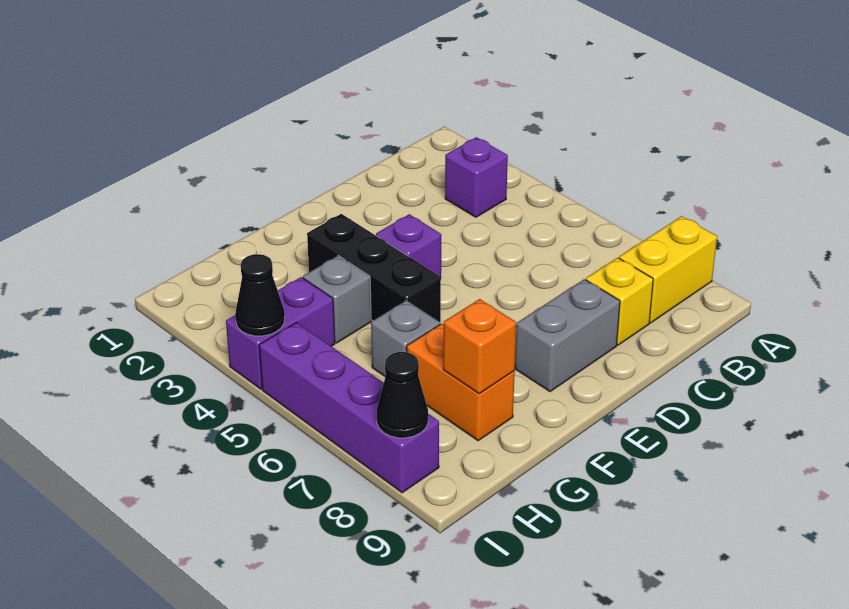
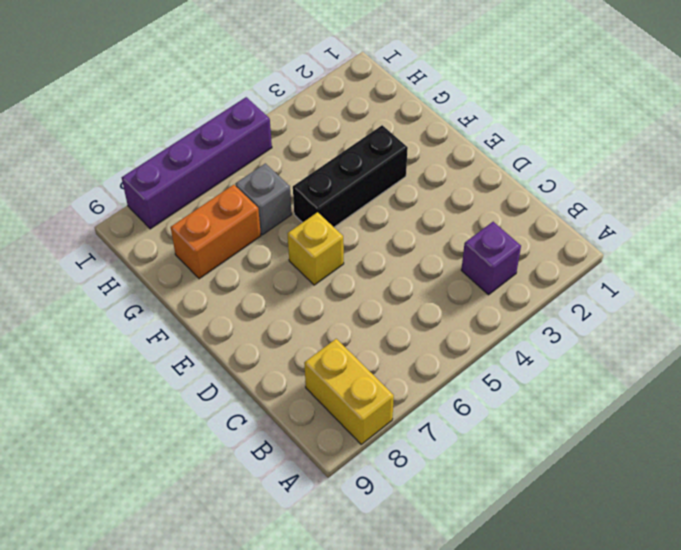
yellow brick E6 level 1 -> yellow brick C8 level 1
none -> grey brick D8:E8 level 1
none -> purple brick E4 level 1
none -> grey brick G4 level 1

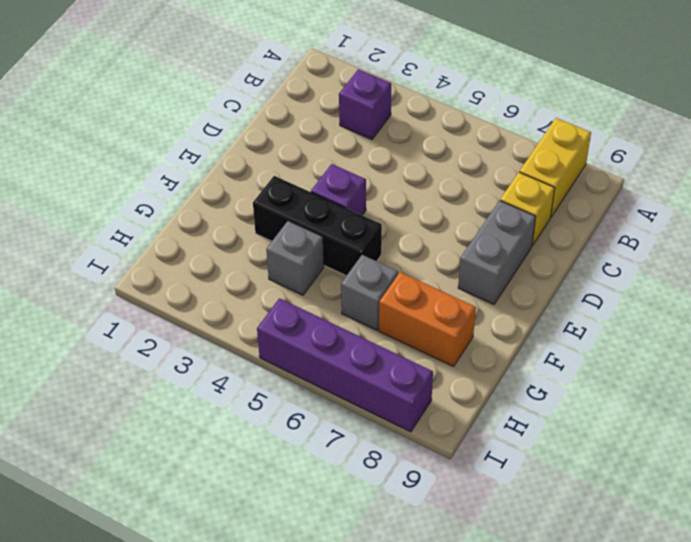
none -> purple brick H4:I4 level 1
none -> orange brick G8 level 2
none -> black cone I4 level 2

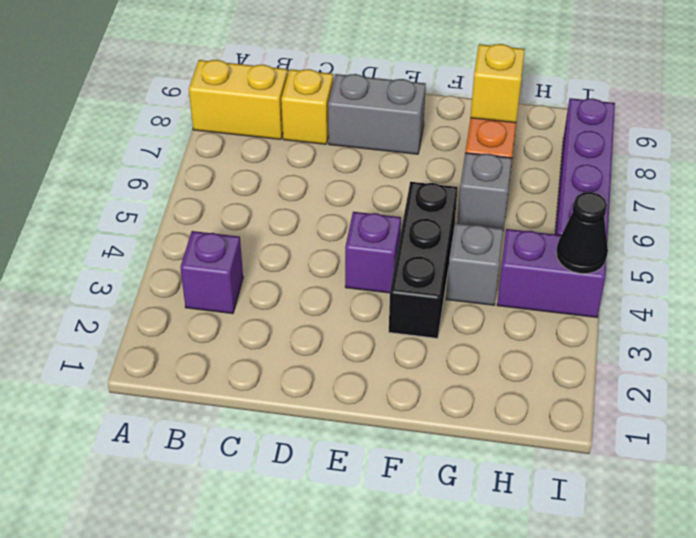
yellow brick G8 level 2 -> orange brick G8 level 2
none -> black cone I8 level 2

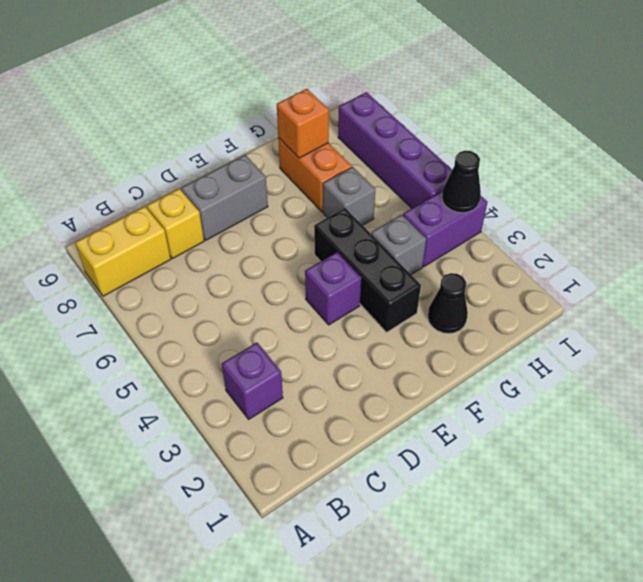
black cone G2 level 1 -> black cone I8 level 2

